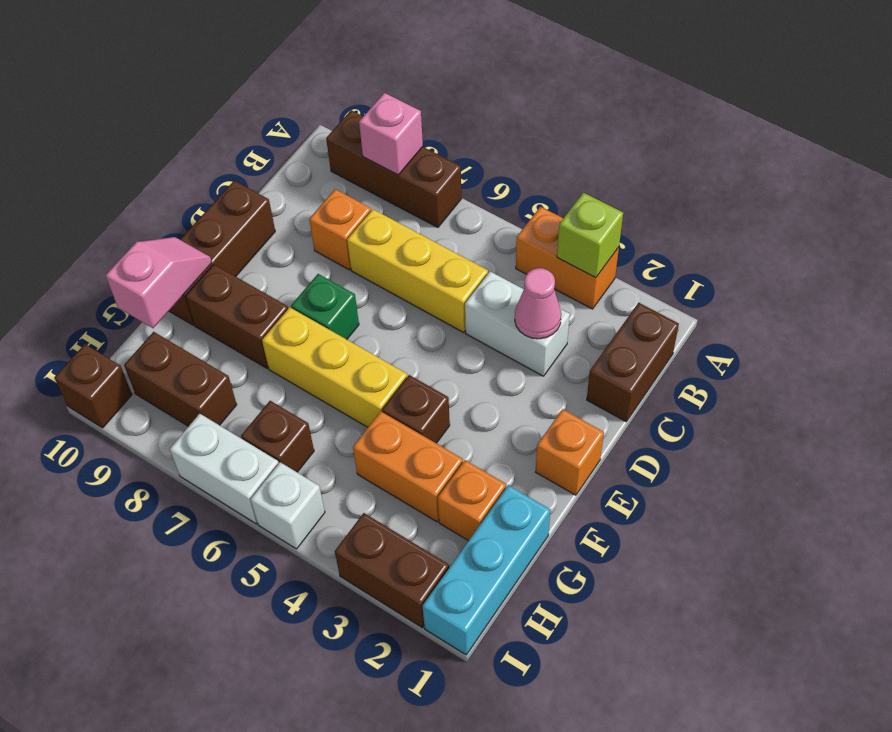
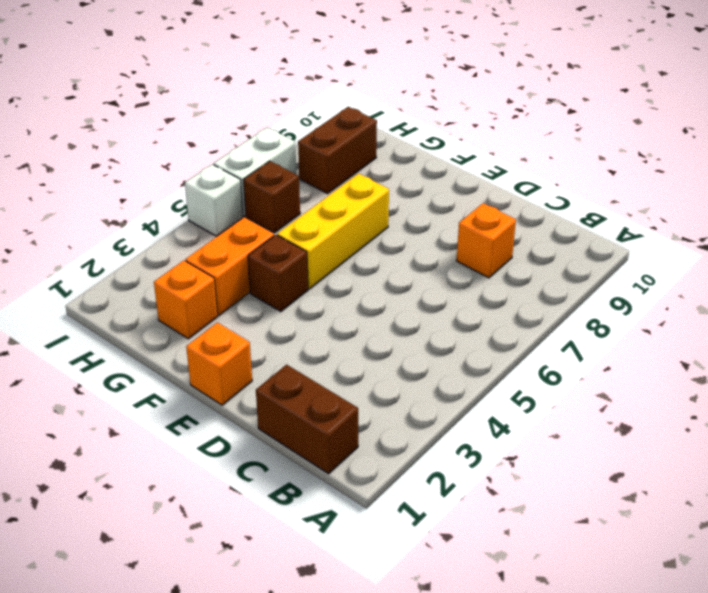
none -> orange brick A3:A4 level 1
none -> brown brick A7:A9 level 1
none -> white brick C3:C4 level 1

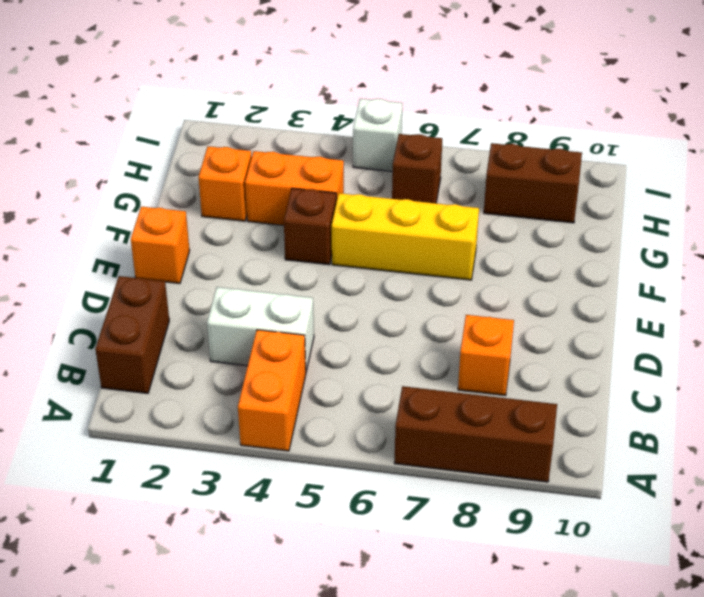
orange brick A4:B4 level 1 -> orange brick A3:A4 level 1
none -> yellow brick C5:C7 level 1
none -> brown brick D10:F10 level 1
none -> green brick E7 level 1

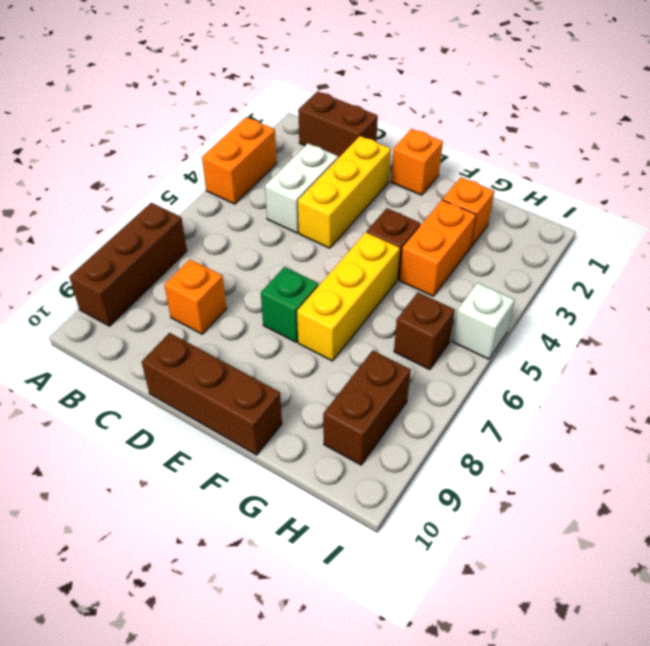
yellow brick D2:D4 level 1 -> yellow brick C5:C7 level 1
none -> brown brick F8:F9 level 1
none -> cyan brick G1:I1 level 1
none -> brown brick I2:I3 level 1

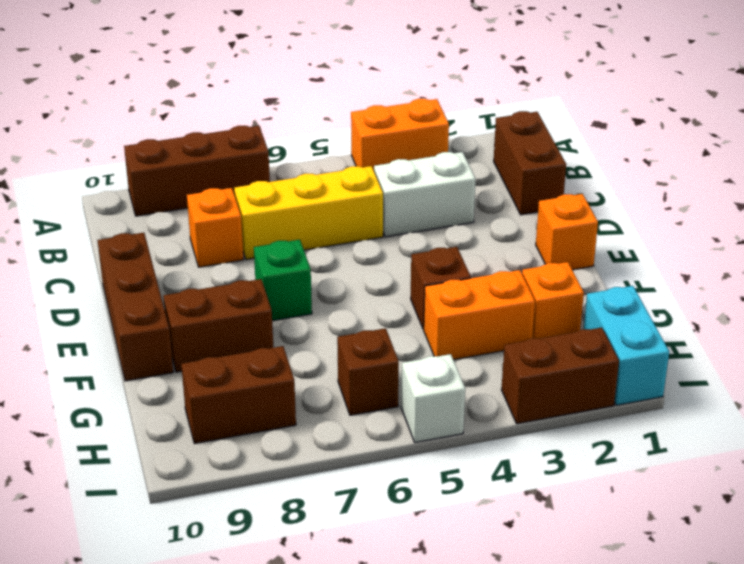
cyan brick H1:I1 level 1 -> cyan brick G1:I1 level 1
none -> yellow brick F5:F7 level 1
none -> white brick I6:I7 level 1
none -> brown brick I10 level 1

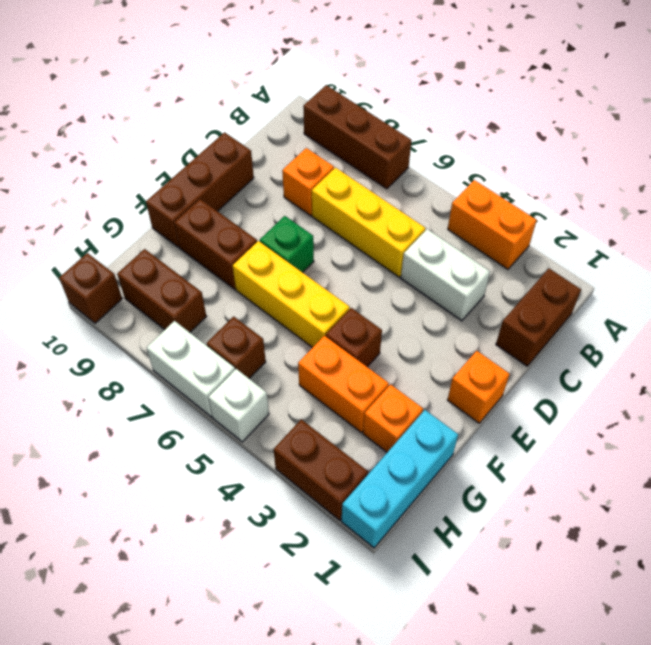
none -> lime brick A3 level 2
none -> pink brick A8 level 2
none -> pink cone C3 level 2

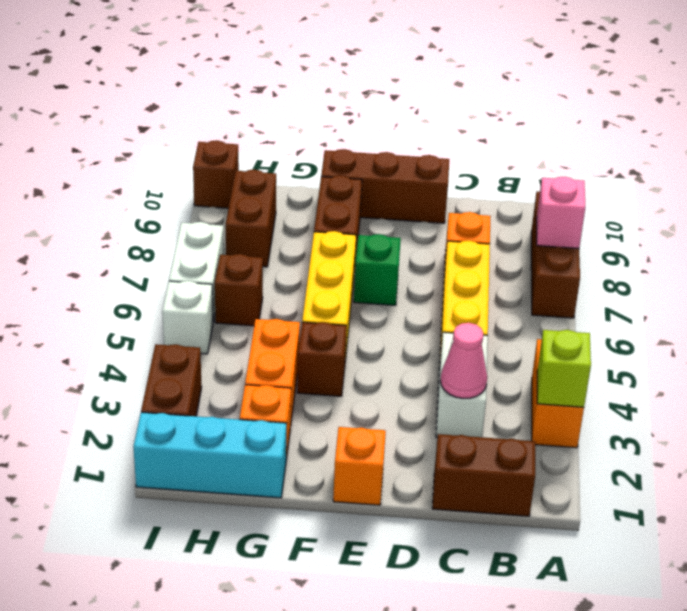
none -> pink slope F10:G10 level 2 top G

